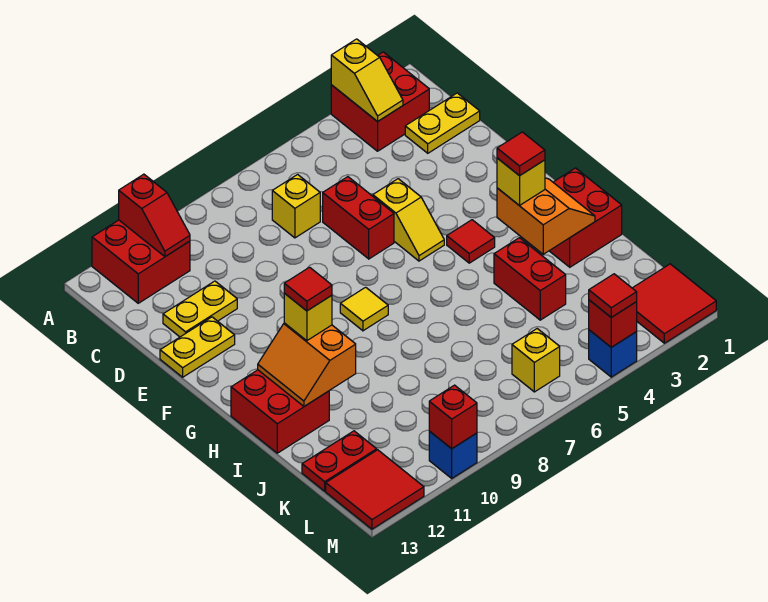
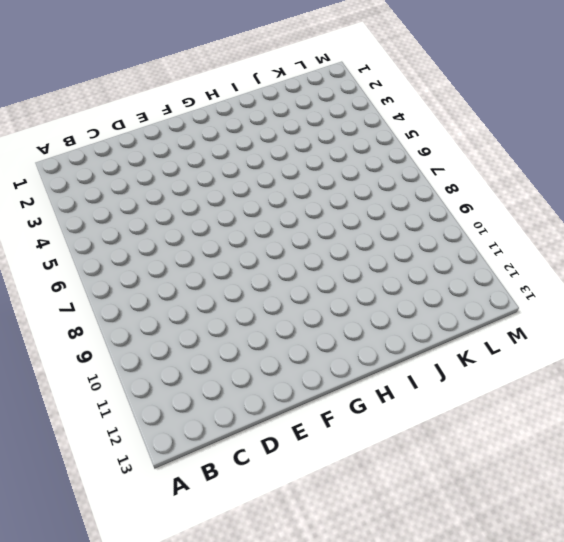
none -> red brick A2:B3 level 1
none -> red brick A11:B12 level 1
none -> yellow plate C1:C2 level 1
none -> yellow brick C7 level 1

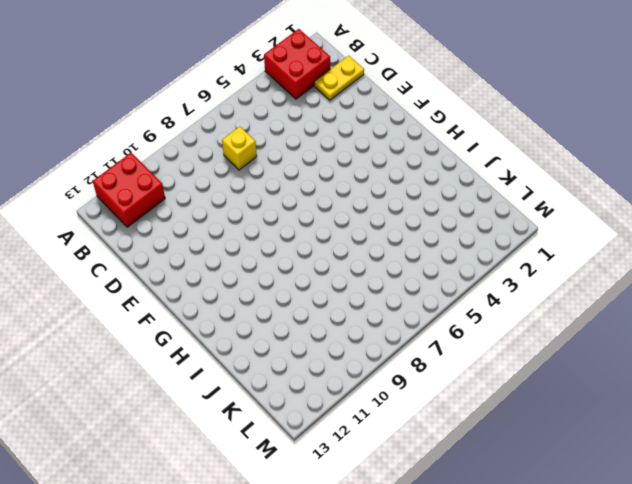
none -> red brick D6:E6 level 1
none -> yellow plate D11:D12 level 1
none -> yellow slope E5:F5 level 1 top E
none -> yellow plate E12:E13 level 1

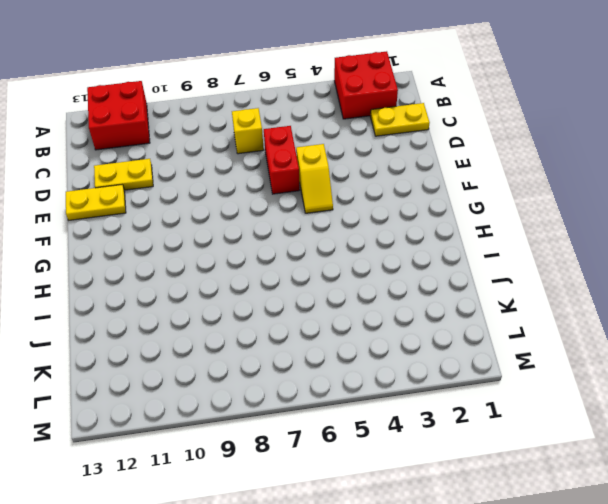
none -> red tile G4 level 1
none -> yellow tile G8 level 1
none -> red brick H1:I2 level 1
none -> red brick H12:I13 level 1

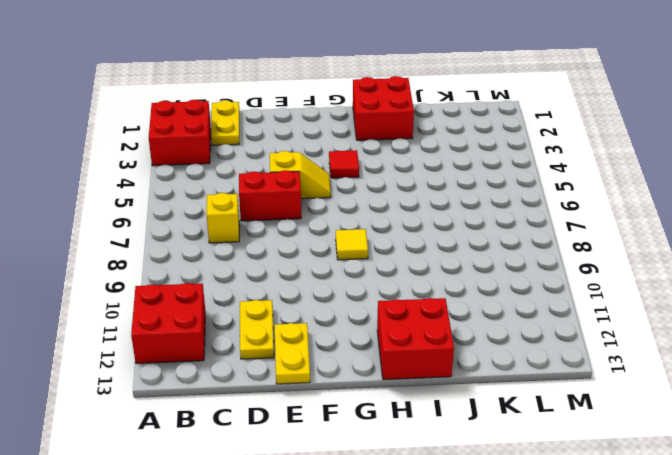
none -> red brick I4:J4 level 1
none -> red plate K12:K13 level 1
none -> red tile L1:M2 level 1
none -> yellow brick L6 level 1

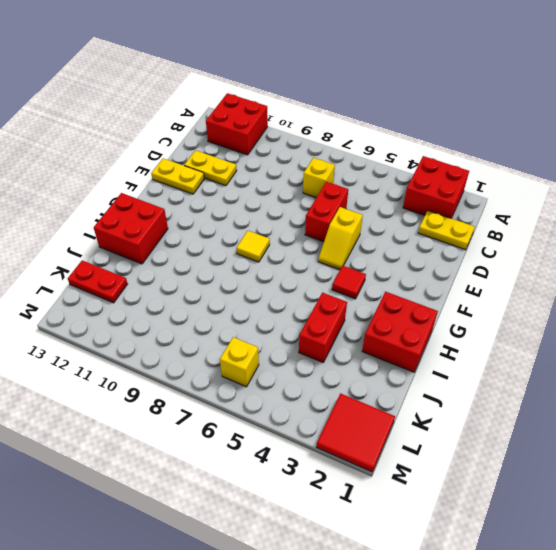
none -> red tile L12:M13 level 1
none -> blue brick M4 level 1
none -> blue brick M10 level 1
none -> yellow slope A3:B3 level 2 top A

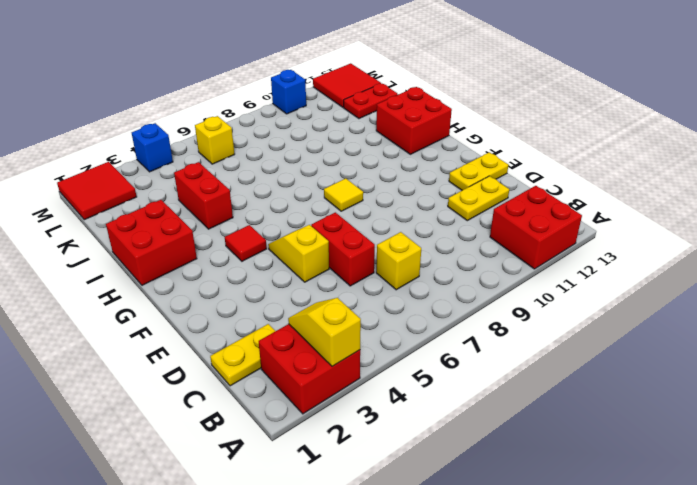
none -> red slope A11:B11 level 2 top A
none -> orange slope H2:I3 level 2 top 3
none -> orange slope H11:I12 level 2 top 11
none -> red brick M4 level 2

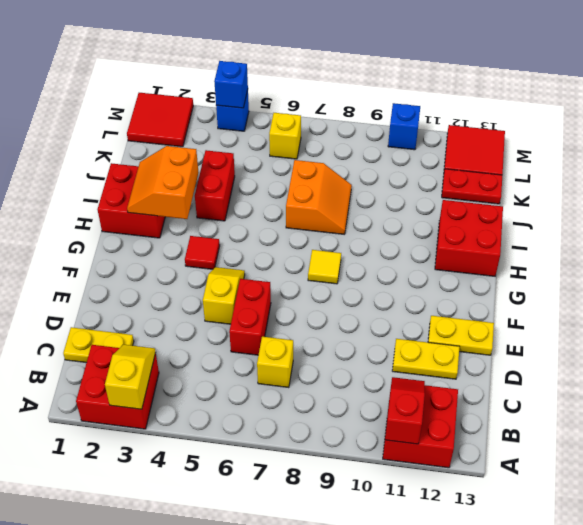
orange slope I7:J8 level 1 top 7 -> orange slope H11:I12 level 2 top 11
blue brick M4 level 2 -> red brick M4 level 2
none -> red brick M10 level 2
none -> yellow brick H3 level 3
none -> yellow brick H11 level 3
none -> red tile M4 level 3

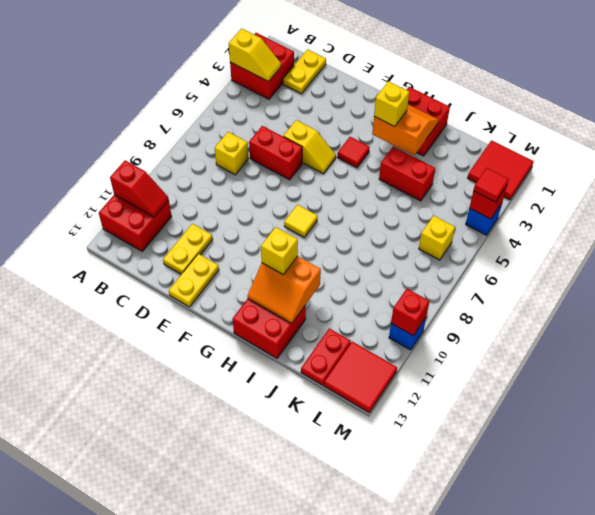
none -> red tile H3 level 4
none -> red tile H11 level 4

